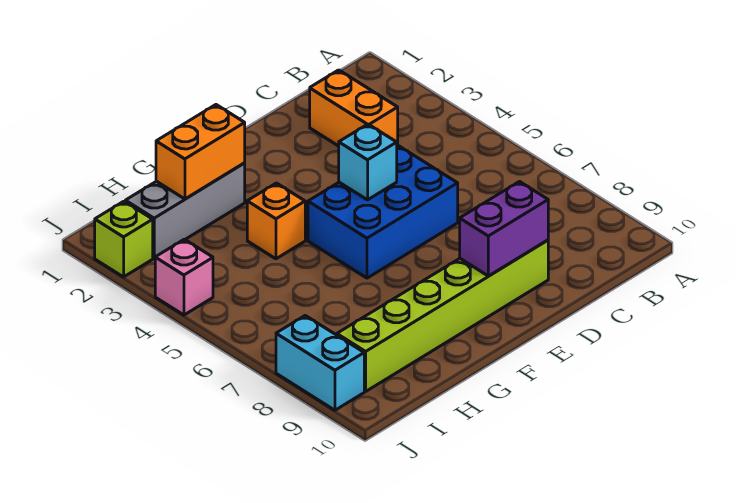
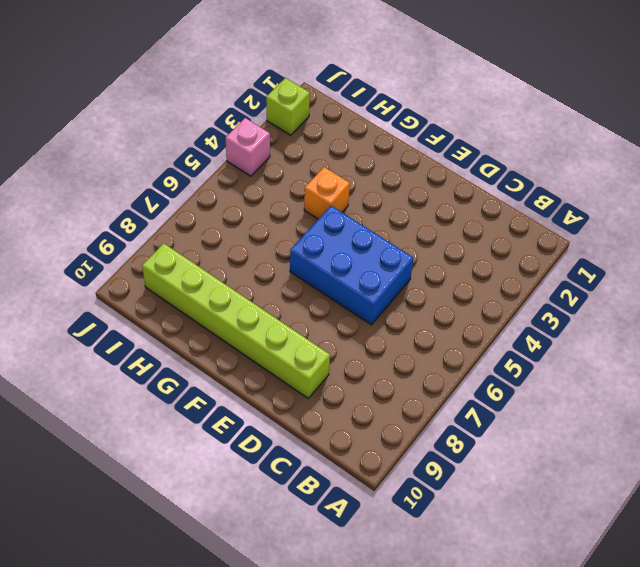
none -> orange brick C2:C3 level 1
none -> grey brick G2:I2 level 1

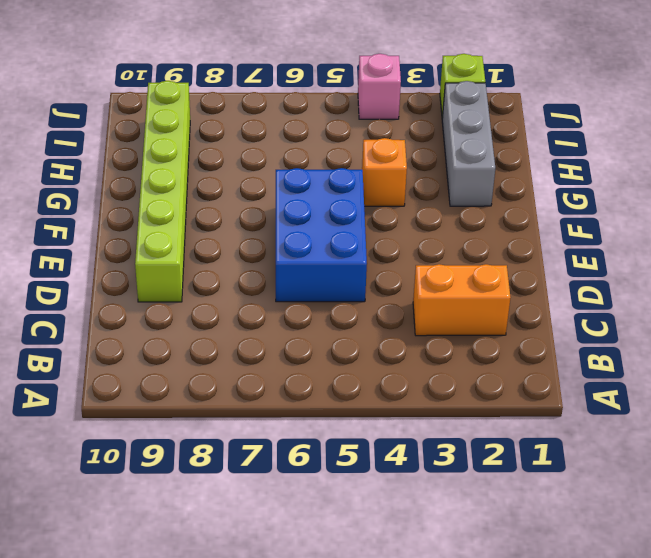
none -> cyan brick J8:J9 level 1
none -> purple brick D9:E9 level 2

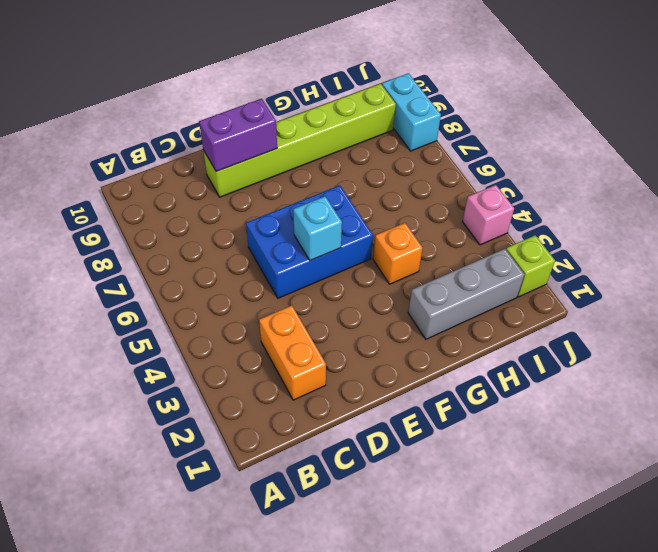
none -> orange brick G2:H2 level 2

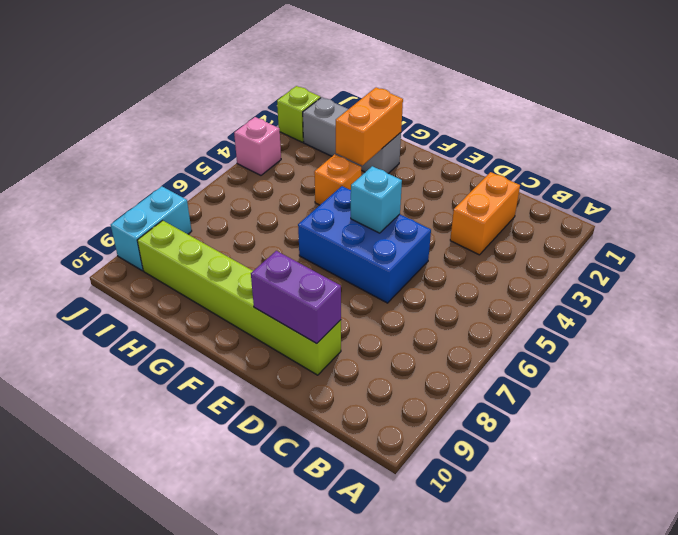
orange brick G2:G3 level 2 -> orange brick G2:H2 level 2

